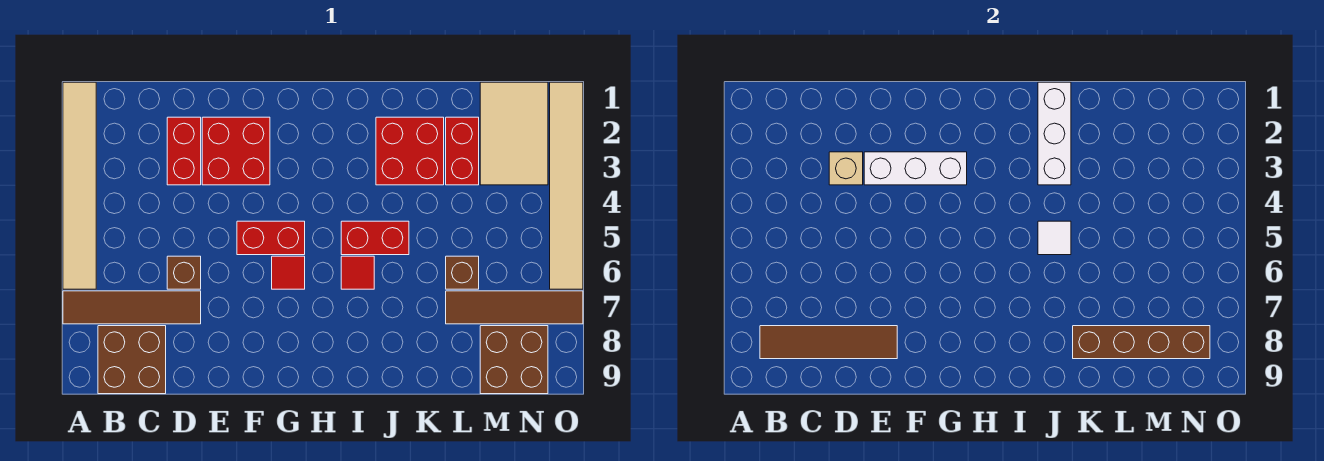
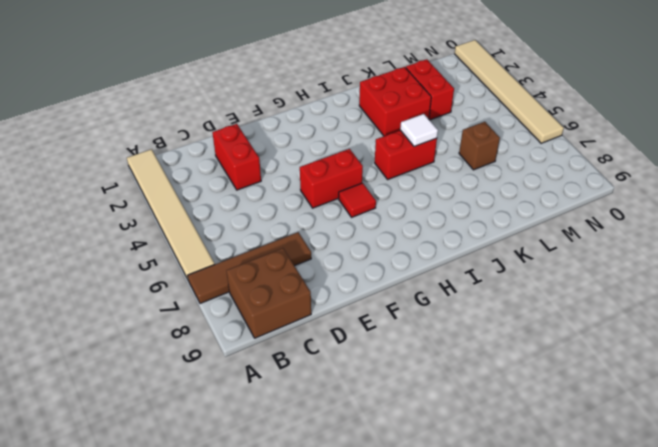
none -> brown brick D6 level 1
none -> red brick E2:F3 level 1
none -> red tile I6 level 1

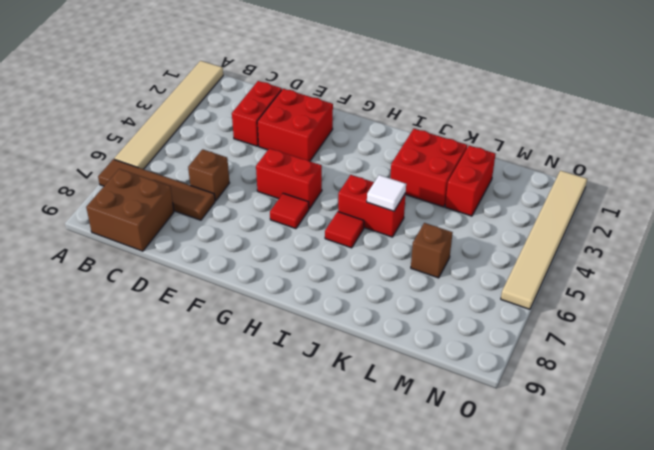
none -> brown tile L7:O7 level 1
none -> tan tile M1:N3 level 1
none -> brown brick M8:N9 level 1

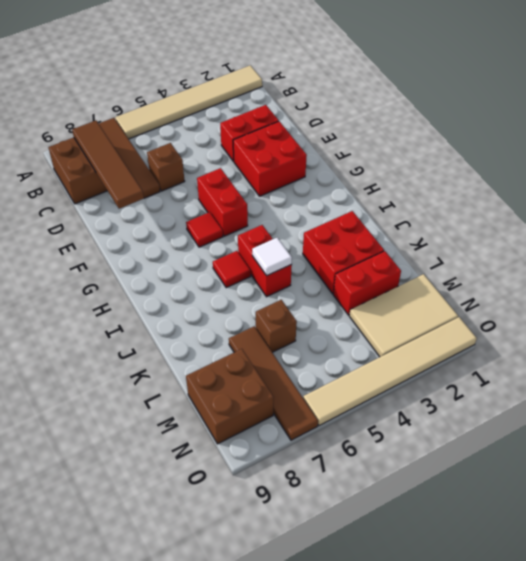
none -> tan brick D3 level 2
none -> white brick E3:G3 level 2
none -> white brick J1:J3 level 2

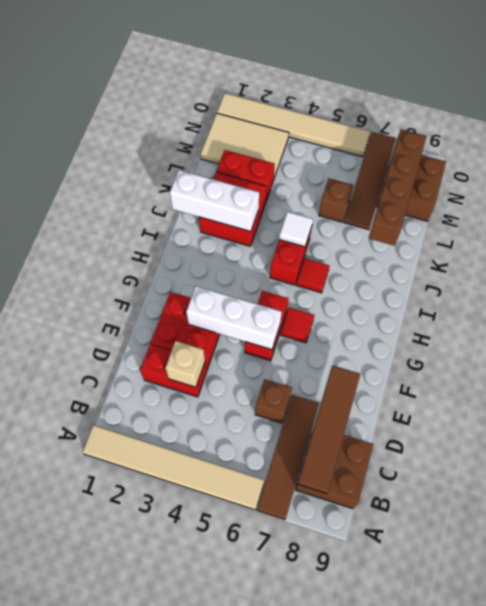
white brick F3:F5 level 2 -> white brick E3:G3 level 2

